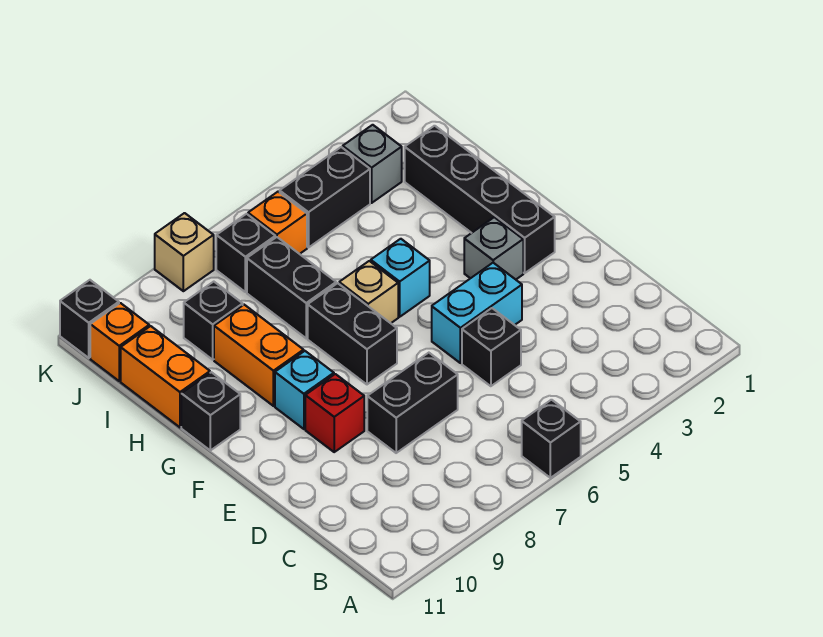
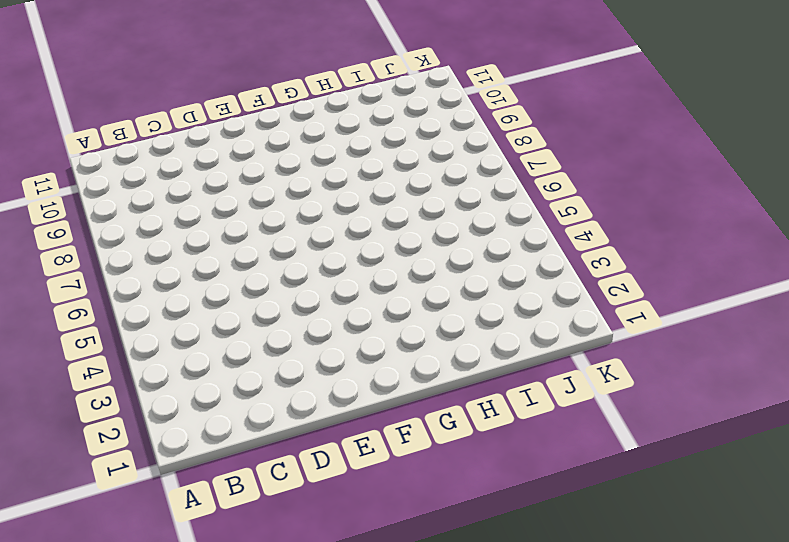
none -> black brick A6 level 1
none -> black brick D5 level 1
none -> black brick D7:D8 level 1

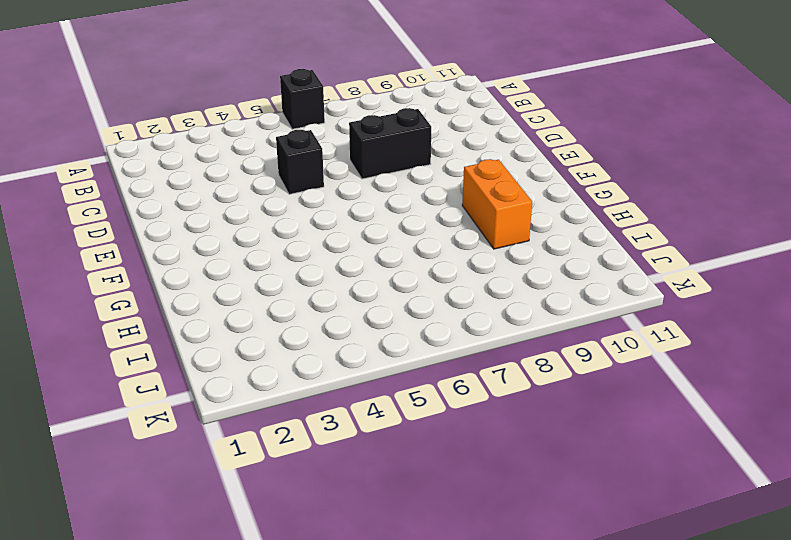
none -> cyan brick E4:E5 level 1
none -> red brick E9 level 1
none -> black brick F2:I2 level 1

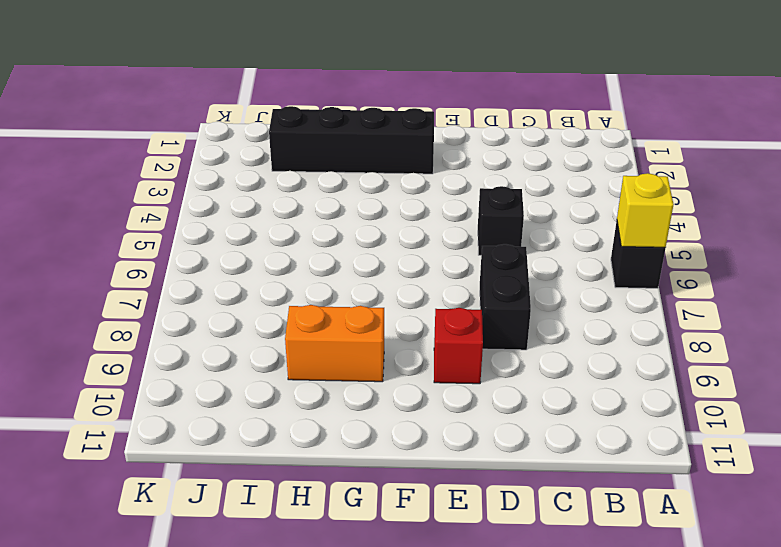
yellow brick A6 level 2 -> none
none -> cyan brick E4:E5 level 1
none -> grey brick F3 level 1
none -> black brick F7:G7 level 1

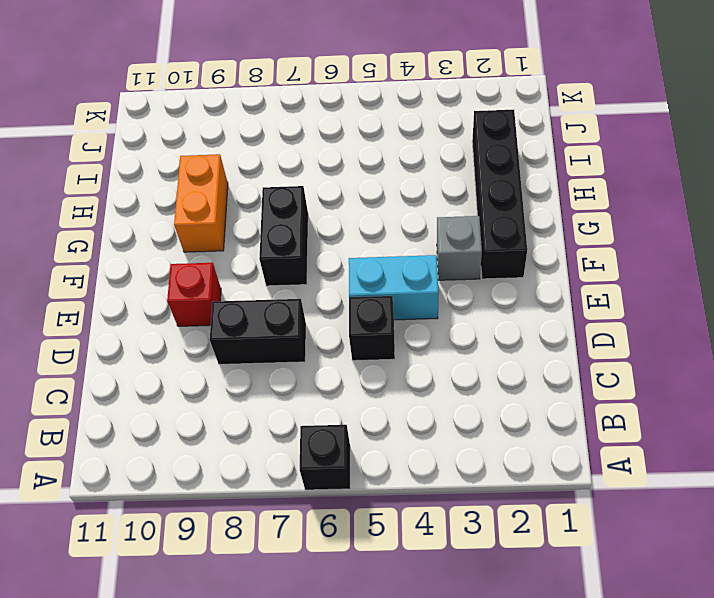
none -> cyan brick F9 level 1
none -> cyan brick G5 level 1
none -> tan brick G6 level 1

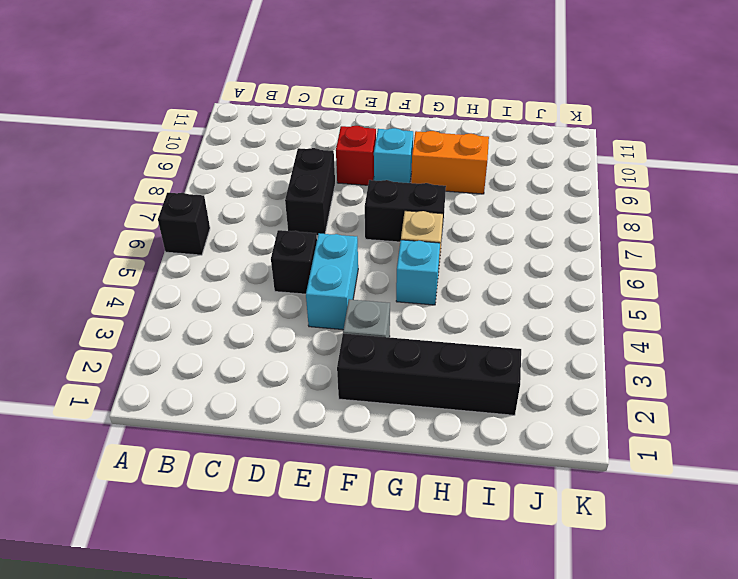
none -> black brick G11 level 1
none -> black brick H7:I7 level 1
none -> orange brick H11:I11 level 1

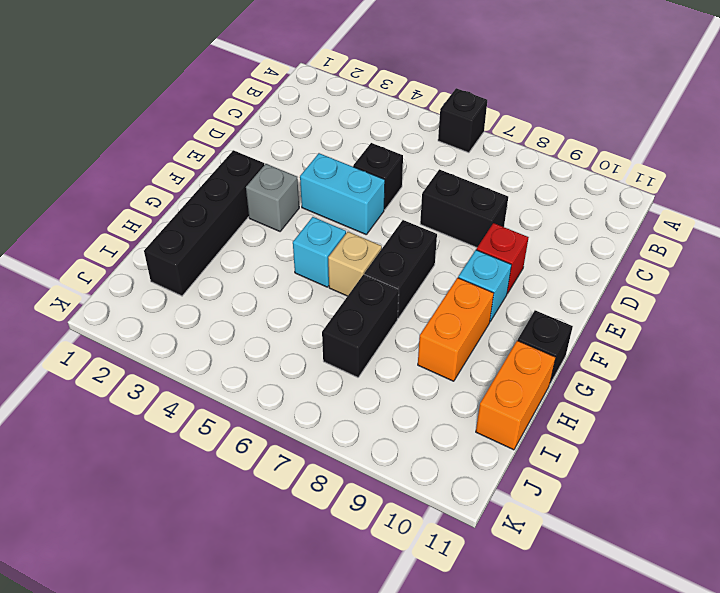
none -> black brick I9 level 1
none -> grey brick J3 level 1
none -> black brick J4:J5 level 1

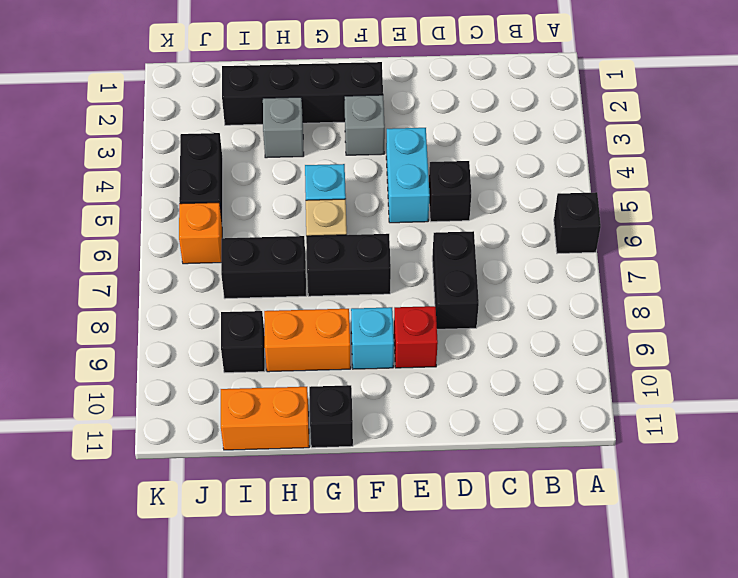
grey brick H3 level 1 -> grey brick J3 level 1
none -> black brick J7 level 1
none -> orange brick J11 level 1
none -> tan brick K8 level 1

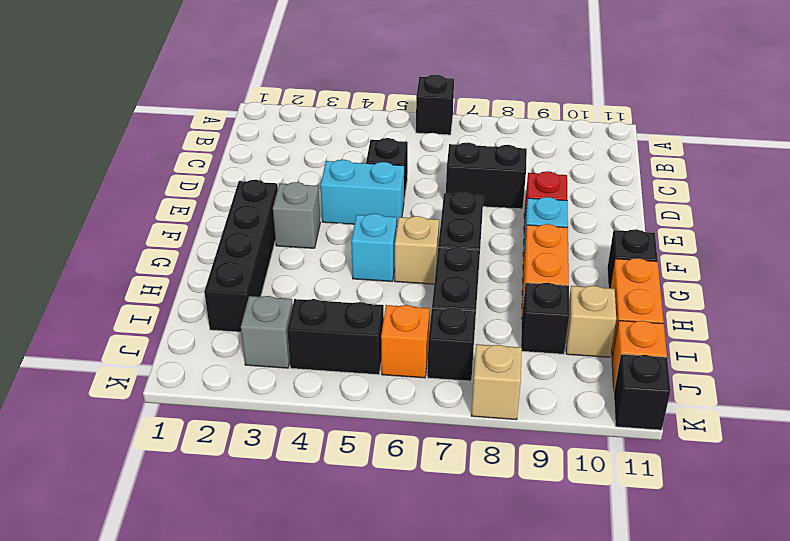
tan brick I10 level 1 -> none

